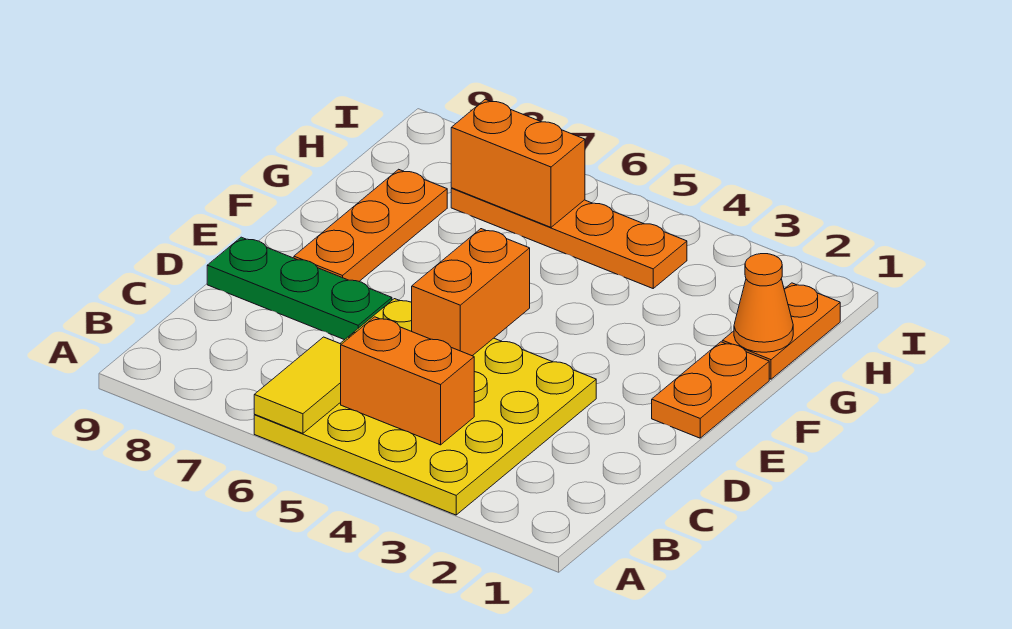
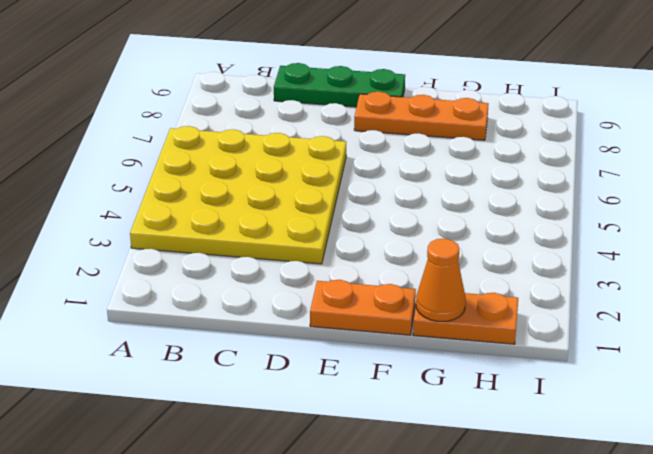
green plate C9:E9 level 1 -> green plate D7:D9 level 1
none -> orange plate H4:H7 level 1
none -> yellow tile A6:B6 level 2

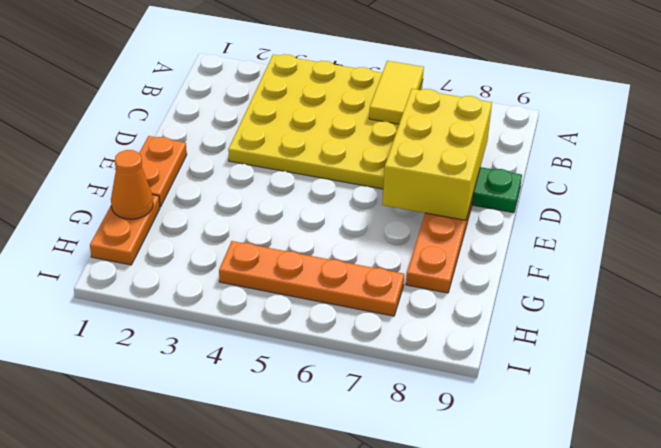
yellow brick C7:E8 level 2 -> none
none -> orange brick B4:B5 level 2
none -> orange brick D5:E5 level 2

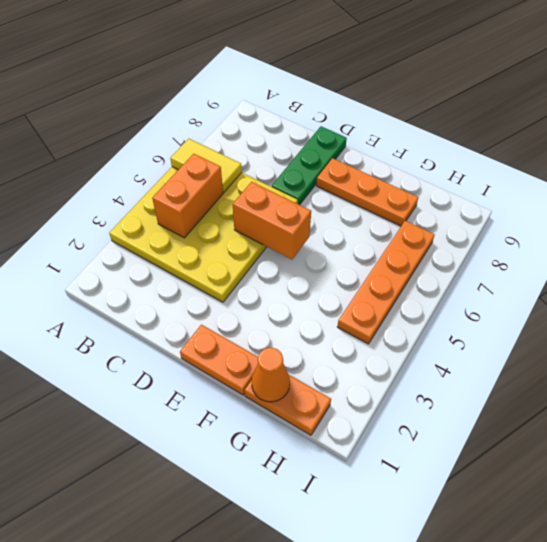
none -> orange brick H6:H7 level 2

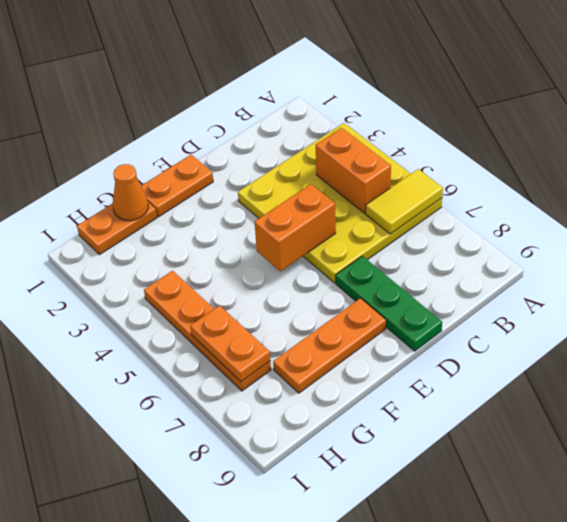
orange plate H6:H7 level 2 -> orange brick H6:H7 level 2

